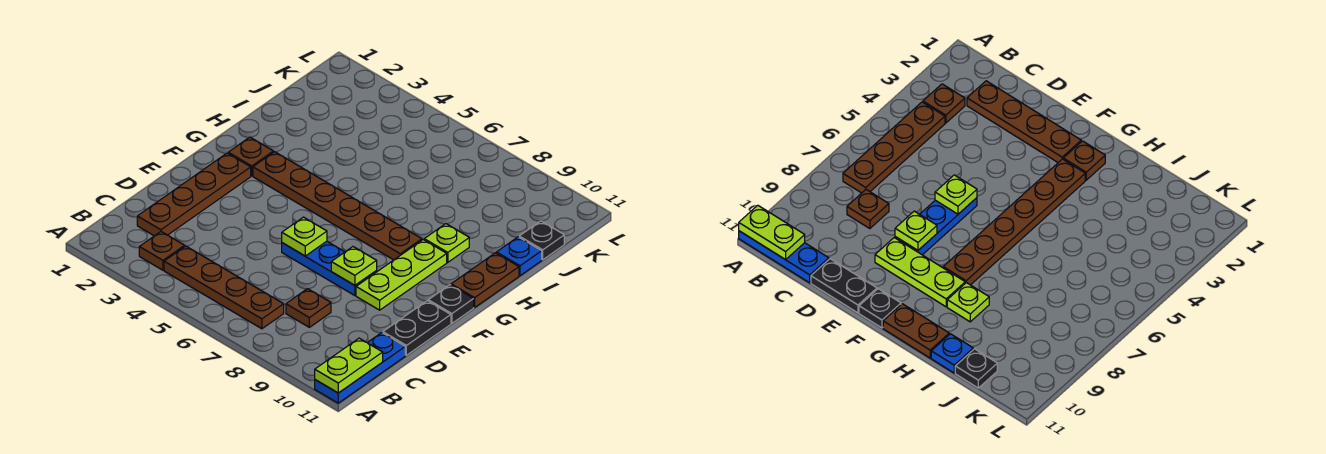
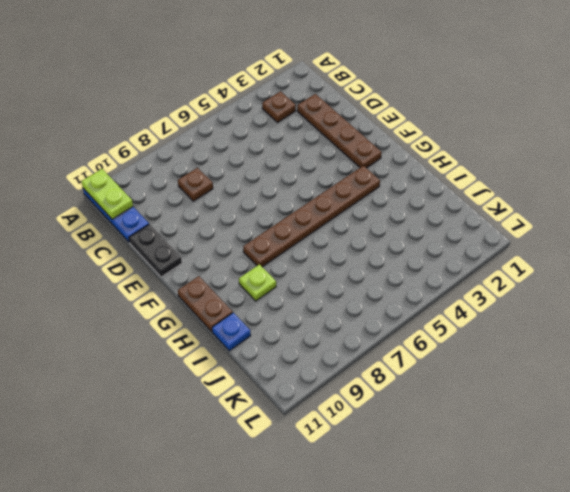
none -> brown plate B4:B7 level 1
none -> blue plate E6:E8 level 1
none -> lime plate E9:G9 level 1

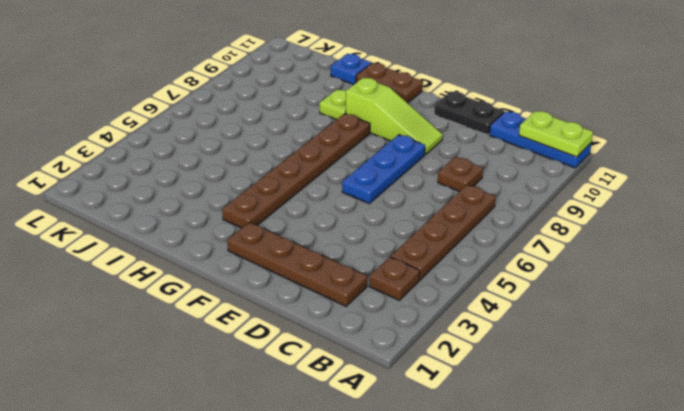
lime slope E9:G9 level 1 top G -> lime plate E9:G9 level 1
none -> black plate F11 level 1
none -> brown plate G2 level 1
none -> black plate J11 level 1

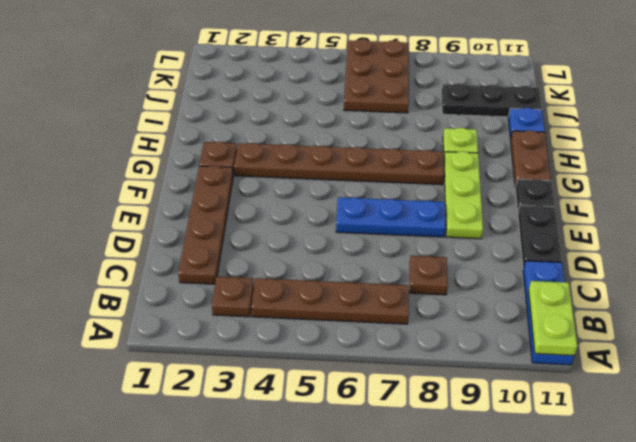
brown plate J6:L7 level 1 -> none
black plate J9:J11 level 1 -> black plate J11 level 1
none -> lime plate E6 level 2
none -> lime plate E8 level 2

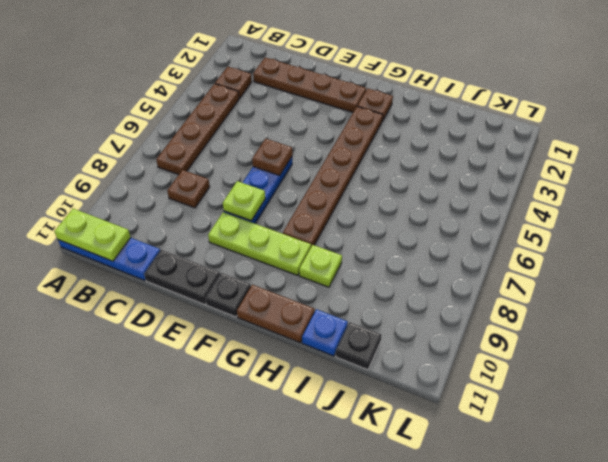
brown plate E6 level 2 -> lime plate E6 level 2

